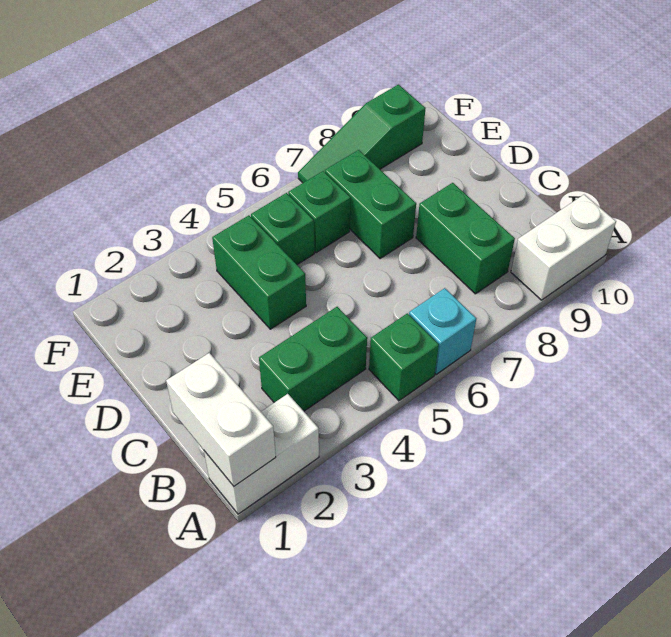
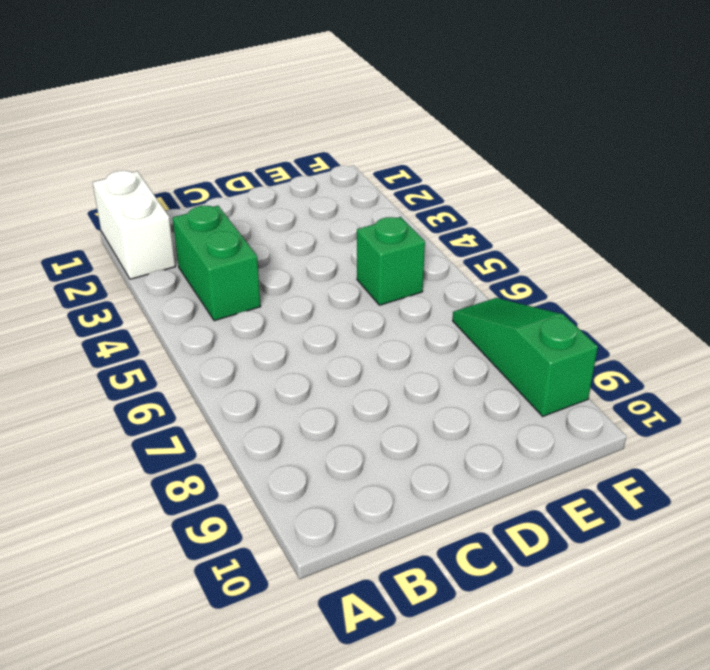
none -> green brick A5 level 1
none -> cyan brick A6 level 1
none -> white brick A9:A10 level 1

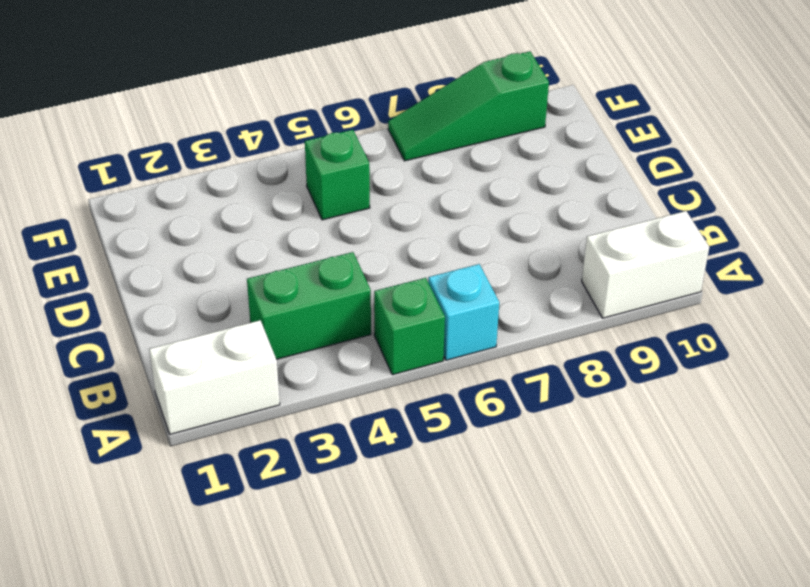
none -> green brick B8:C8 level 1
none -> green brick D4:E4 level 1
none -> green brick D7:E7 level 1

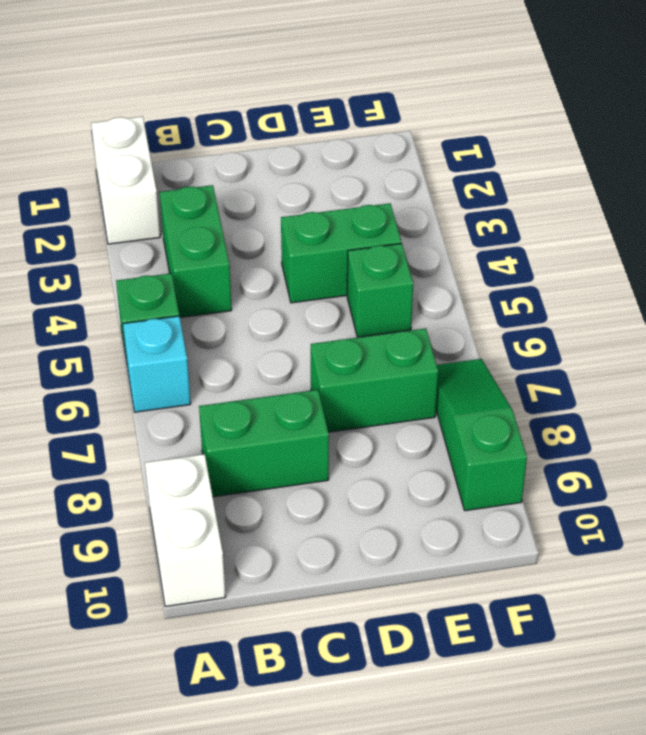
none -> green brick E6 level 1
none -> white brick A1:B1 level 2

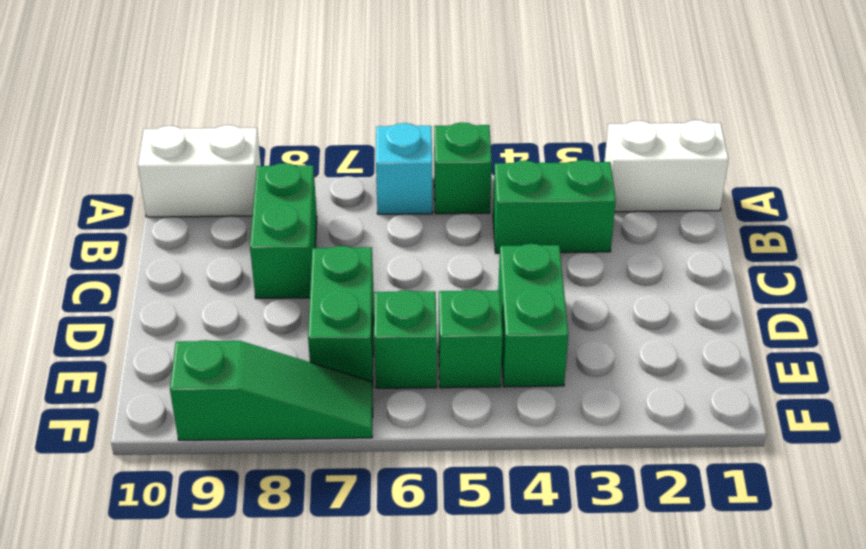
none -> white brick A1:B1 level 2

